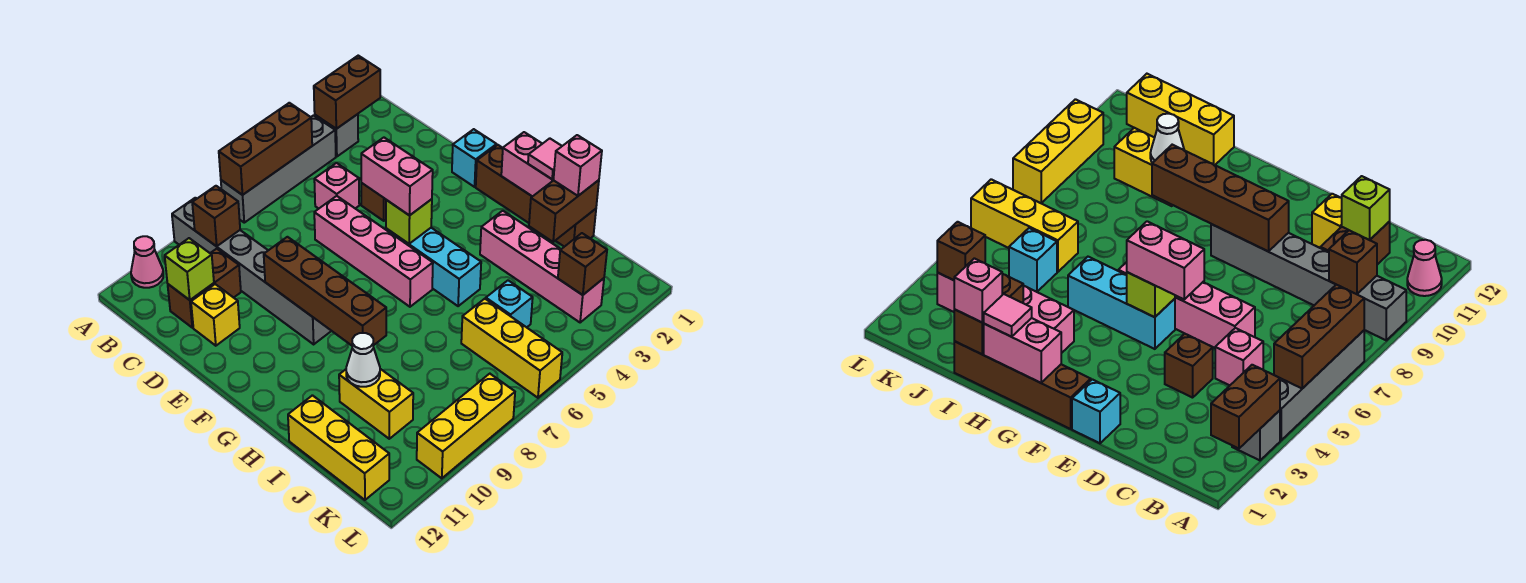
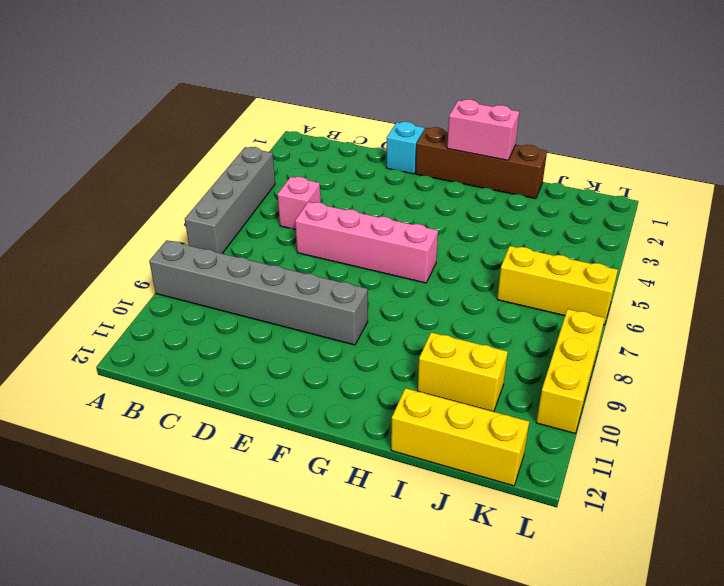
none -> grey brick A3 level 1
none -> pink cone A11 level 1
none -> brown brick C10:C11 level 1
none -> brown brick D4 level 1

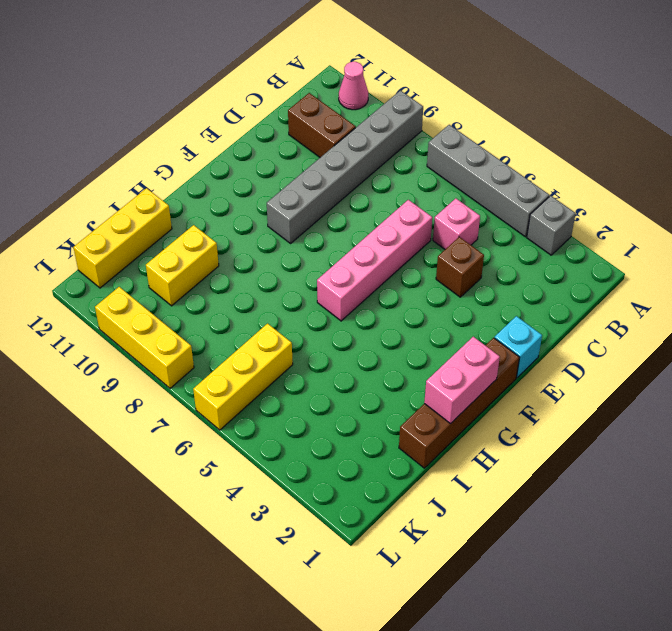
none -> yellow brick D11 level 1
none -> cyan brick F5:H5 level 1
none -> pink brick H3:K3 level 1
none -> cyan brick J5 level 1

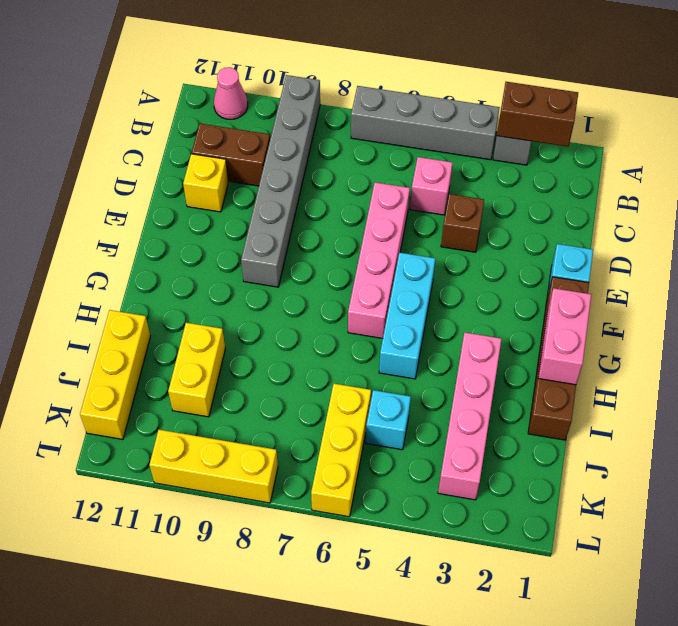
none -> brown brick A5:A7 level 2
none -> brown brick B9 level 2
none -> lime brick C11 level 2
none -> brown brick E9:H9 level 2

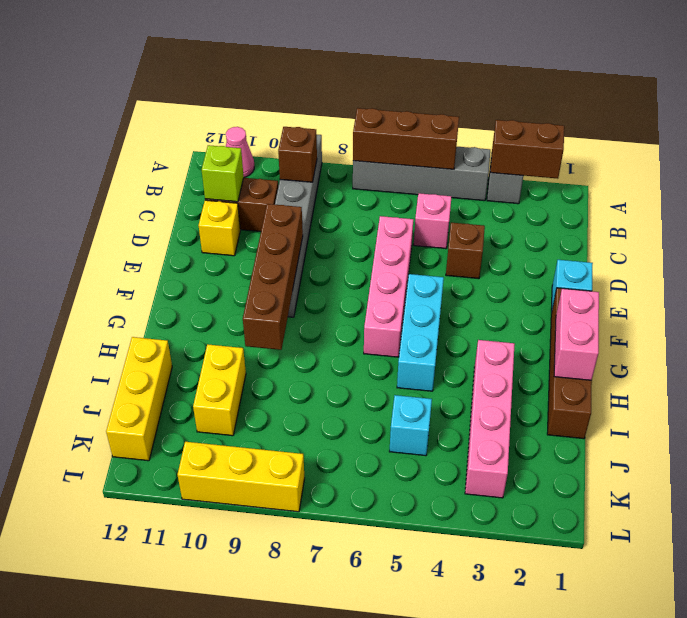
none -> yellow brick J6:L6 level 1
none -> lime brick F5 level 2
none -> brown brick I1:I2 level 2
none -> white cone I10 level 2

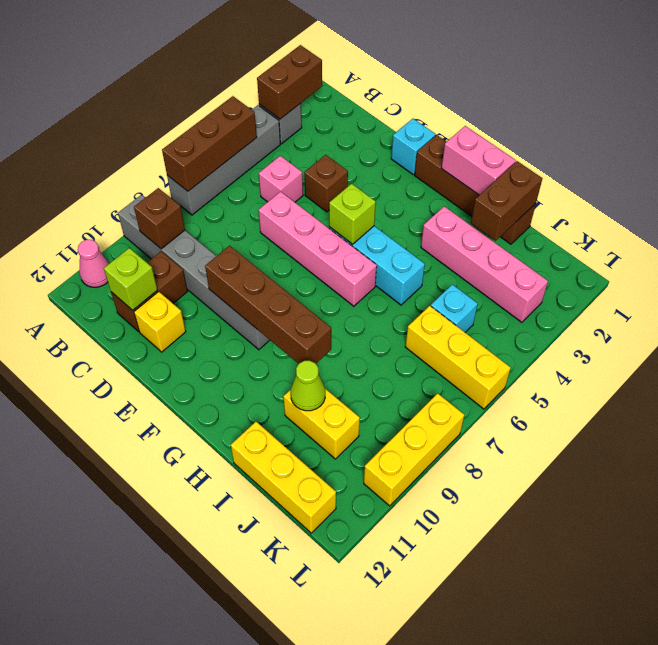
lime cone I10 level 2 -> white cone I10 level 2
none -> brown brick K3 level 2
none -> pink brick E5:F5 level 3
none -> pink tile H1 level 3
none -> pink brick I1 level 3

